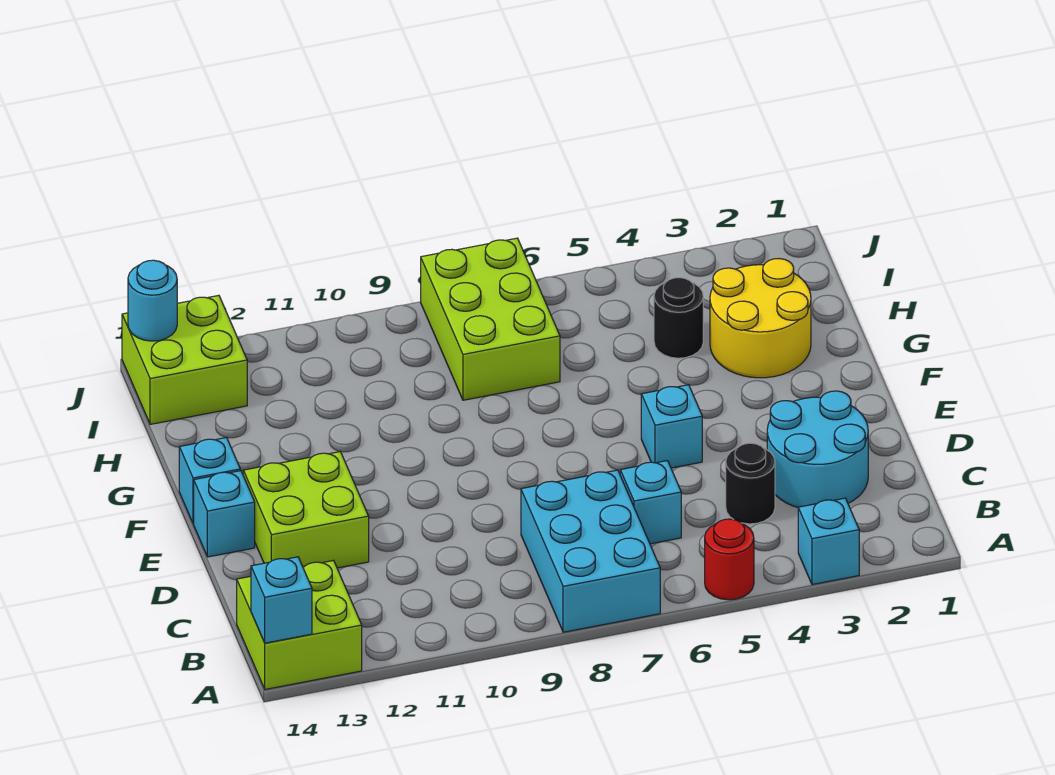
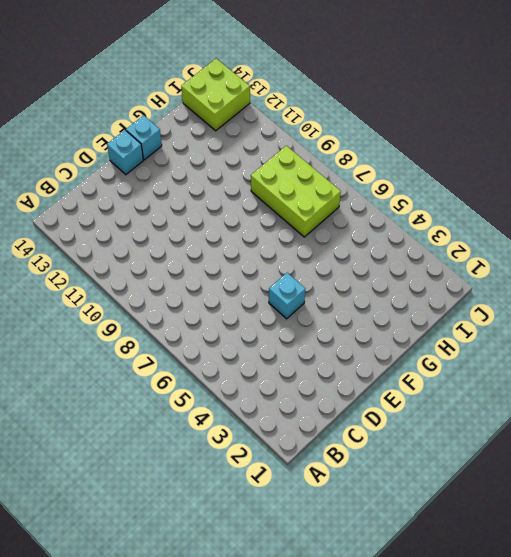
lime brick H7:I9 level 1 -> lime brick H7:J8 level 1
none -> cyan brick A3 level 1
none -> red round brick A5 level 1
none -> cyan brick A7:C8 level 1

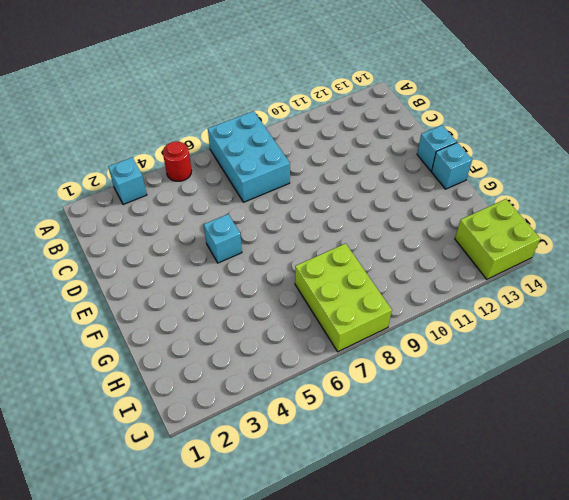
none -> lime brick A13:B14 level 1
none -> cyan round brick C2:D3 level 1
none -> black round brick C4 level 1

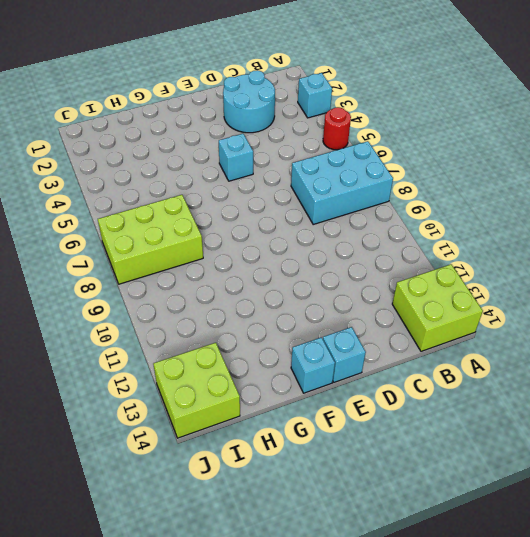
none -> black round brick C4 level 1
none -> cyan brick C6 level 1
none -> lime brick D12:E13 level 1

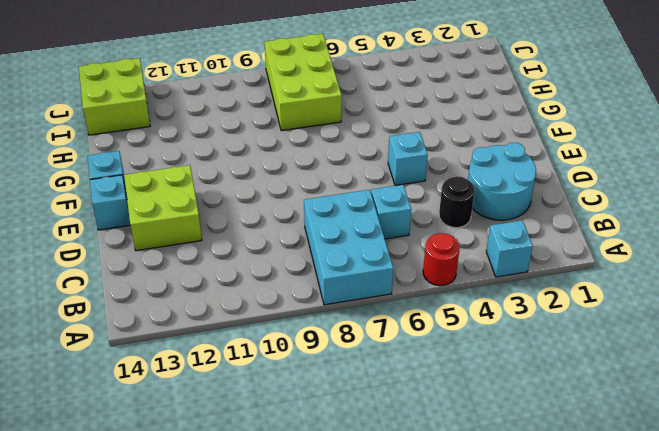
none -> lime brick A13:B14 level 1
none -> yellow round brick G2:H3 level 1
none -> black round brick H4 level 1

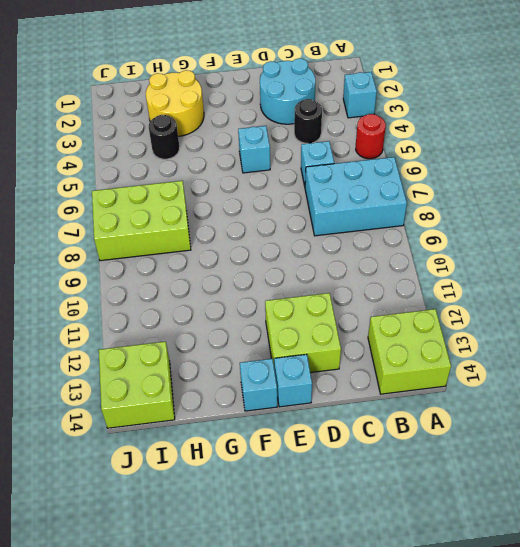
none -> cyan brick A14 level 2
none -> cyan round brick J14 level 2

